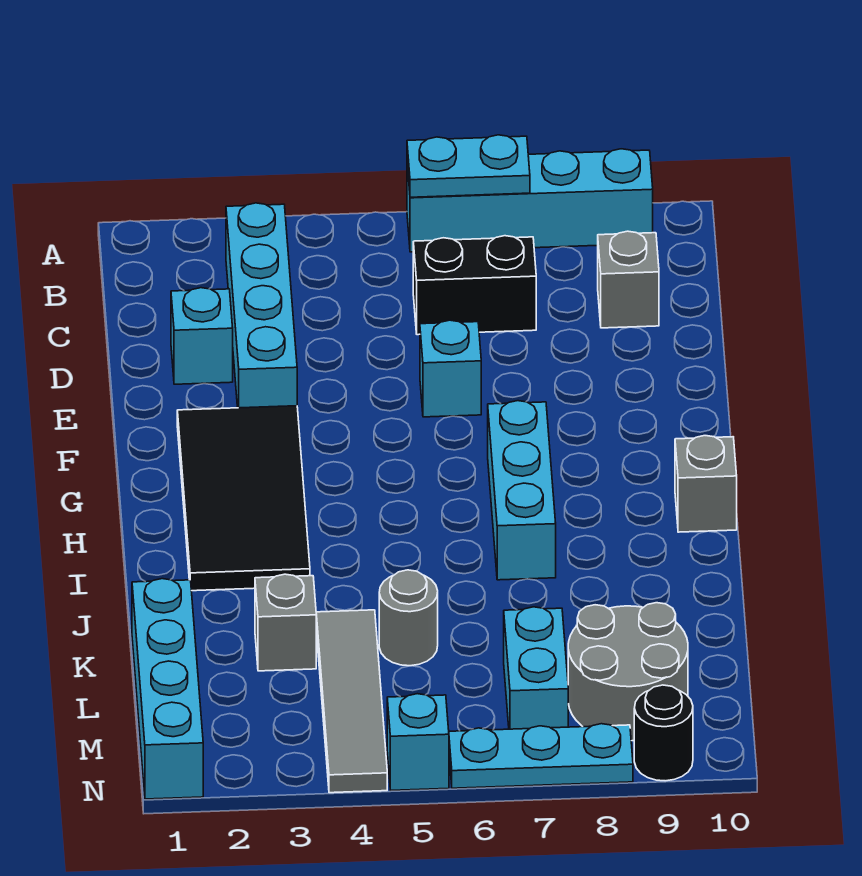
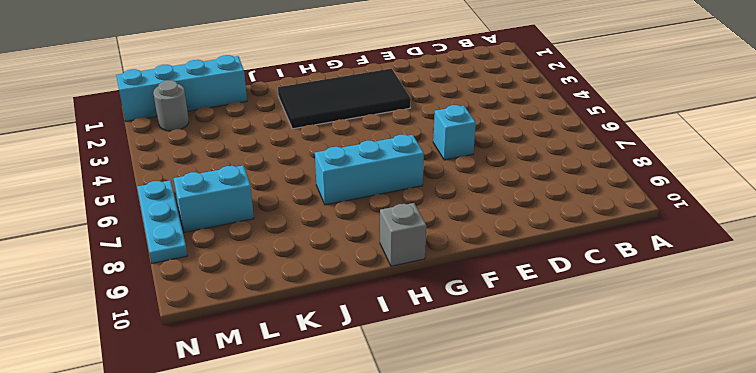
grey round brick M2 level 1 -> grey round brick K5 level 1
none -> cyan brick A6:A9 level 1
none -> cyan brick B3:E3 level 1
none -> black brick C6:C7 level 1

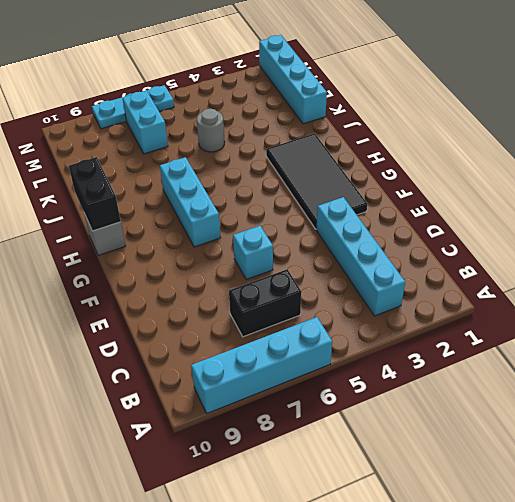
black brick H10:I10 level 2 -> none
none -> grey brick C9 level 1
none -> cyan brick D2 level 1
none -> grey brick K3 level 1

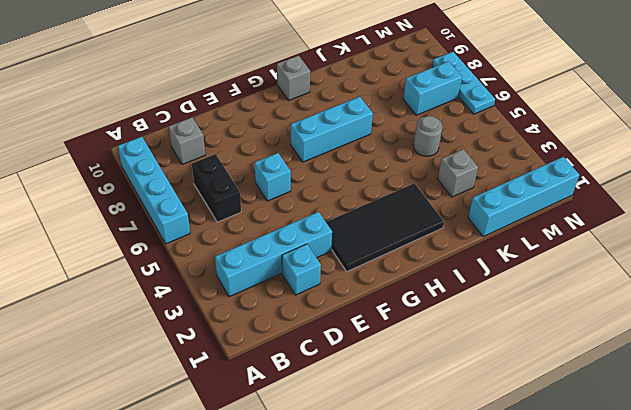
none -> grey tile K4:N4 level 1
none -> grey round brick L8:M9 level 1
none -> cyan brick N5 level 1

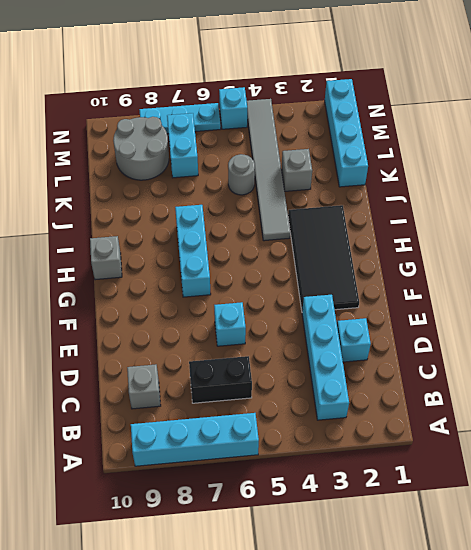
grey tile I4:N4 level 1 -> grey tile K4:N4 level 1
none -> black round brick N9 level 1
none -> cyan plate A6:A7 level 2

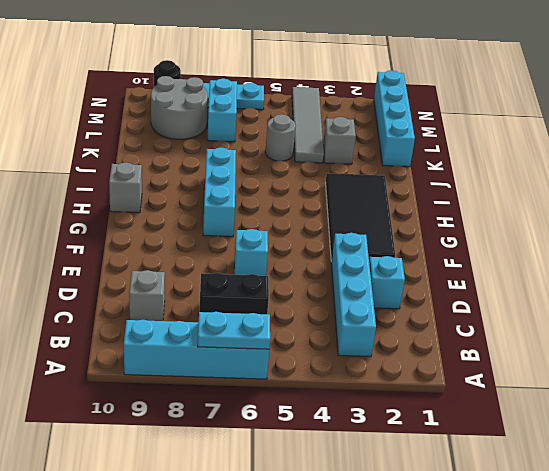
none -> cyan brick N5 level 1

